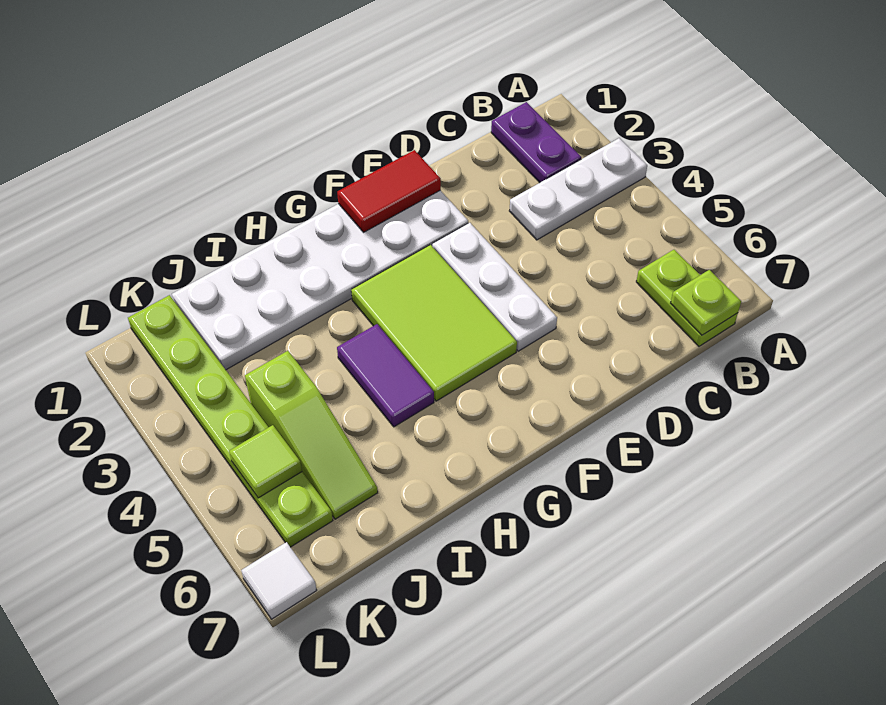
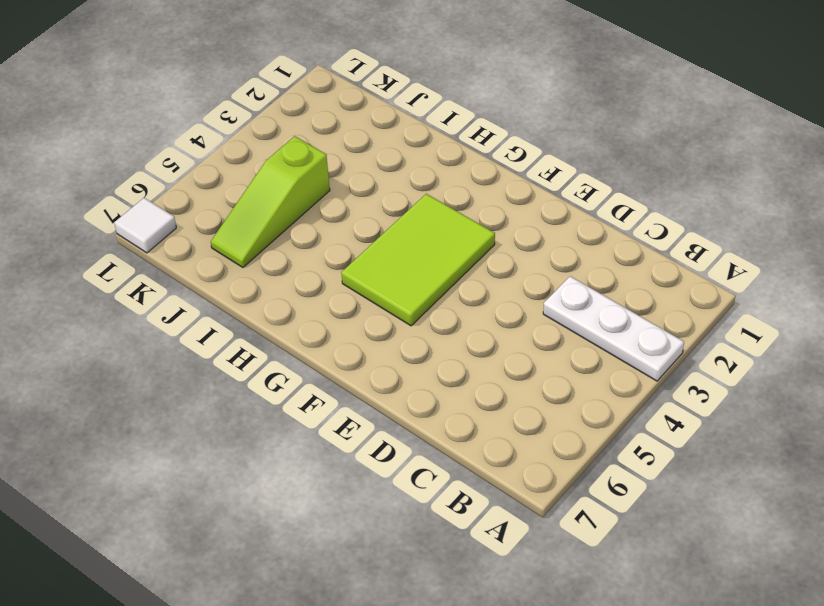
none -> purple plate B1:B2 level 1
none -> lime plate B6:B7 level 1
none -> white plate E1:J2 level 1

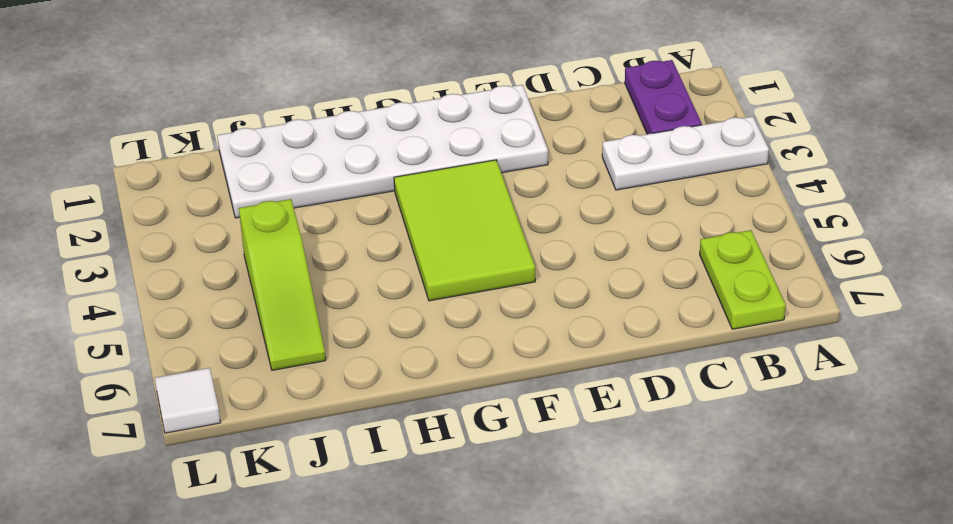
none -> white plate E3:E5 level 1
none -> purple tile H4:H5 level 1
none -> lime plate K1:K6 level 1

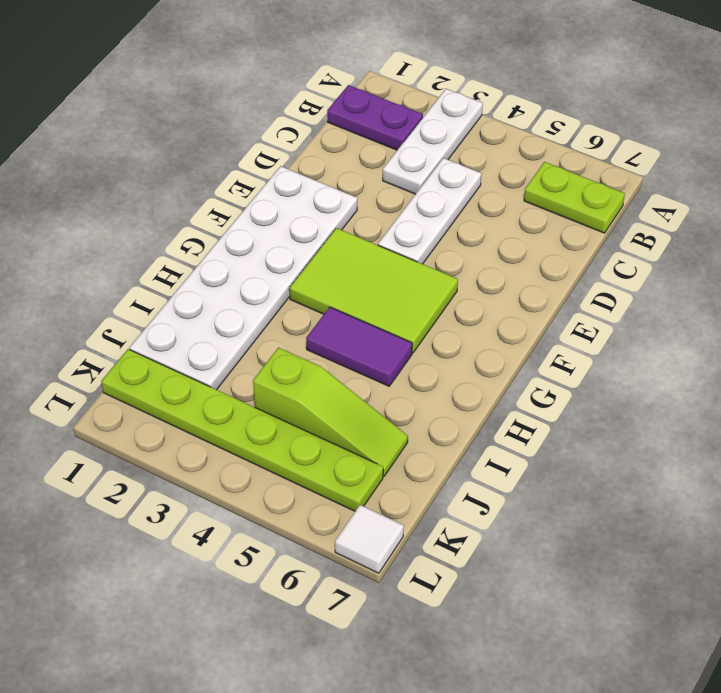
white plate C4:E4 level 1 -> white plate E3:E5 level 1
none -> lime plate B7 level 2
none -> red tile E1:F1 level 2
none -> lime tile K5 level 2

